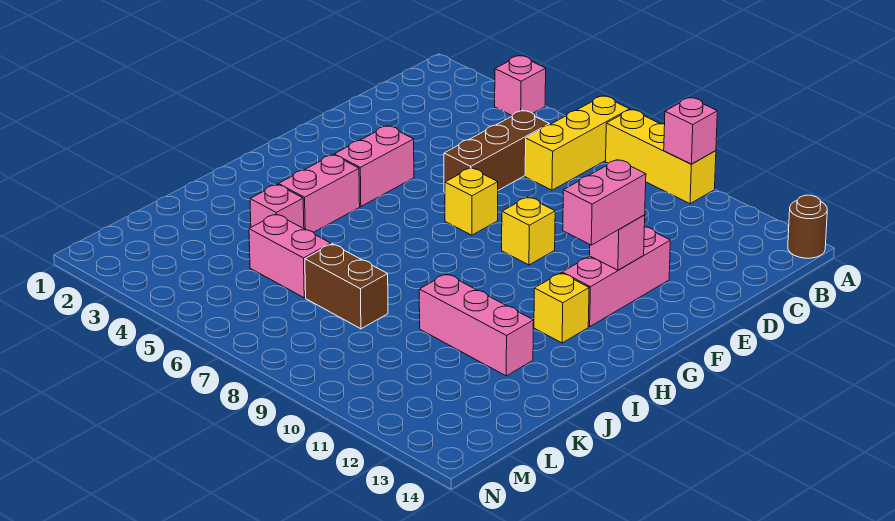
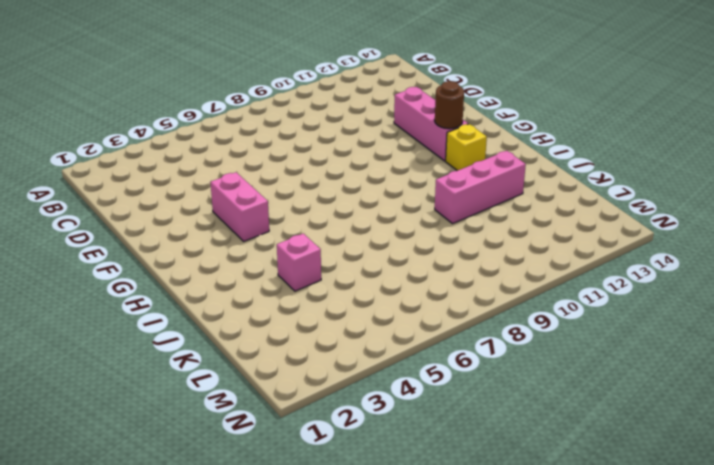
brown round brick G12 level 2 -> brown round brick A14 level 1
none -> pink brick A4 level 1
none -> yellow brick A7:C7 level 1
none -> yellow brick A8:A10 level 1

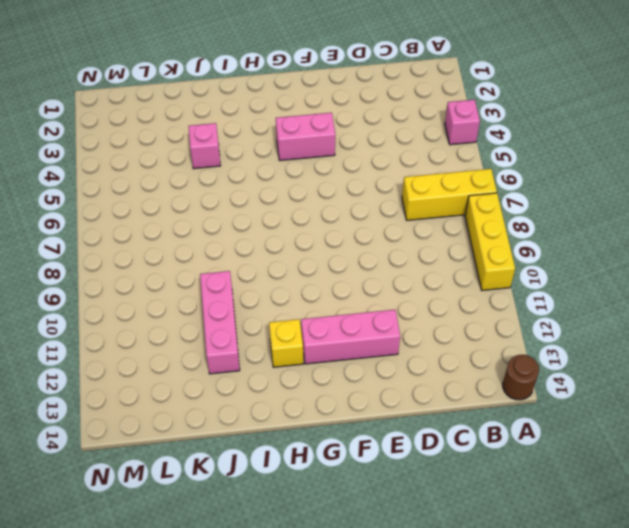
none -> brown brick C6:E6 level 1
none -> yellow brick F7 level 1
none -> yellow brick F9 level 1

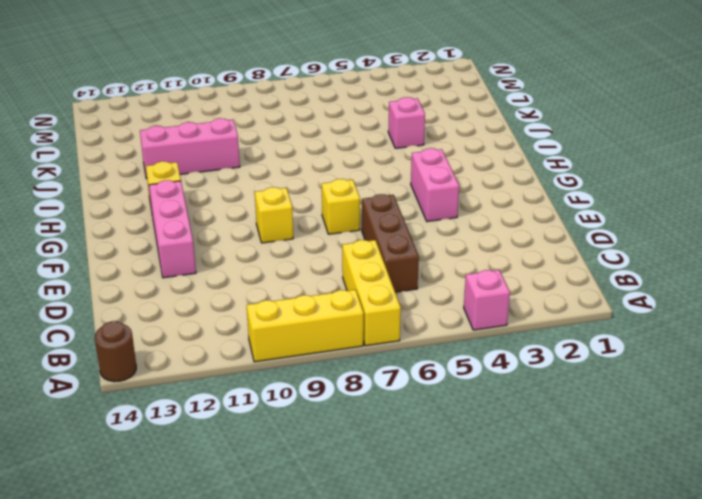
none -> pink brick H4:I4 level 1
none -> pink brick K5:K6 level 1
none -> brown brick K7:K8 level 1

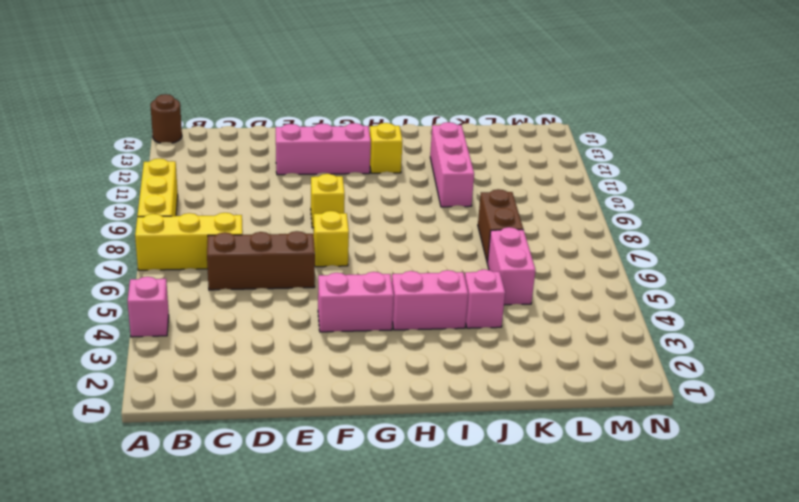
none -> pink brick A10 level 2
none -> pink brick F12 level 2
none -> pink brick F12:G12 level 3

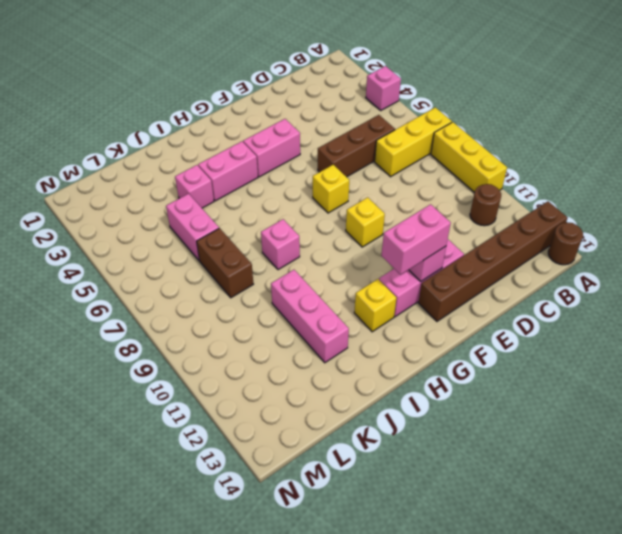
brown brick A13:F13 level 1 -> none
brown round brick B11 level 1 -> none
pink brick I8 level 1 -> pink brick A10 level 2

